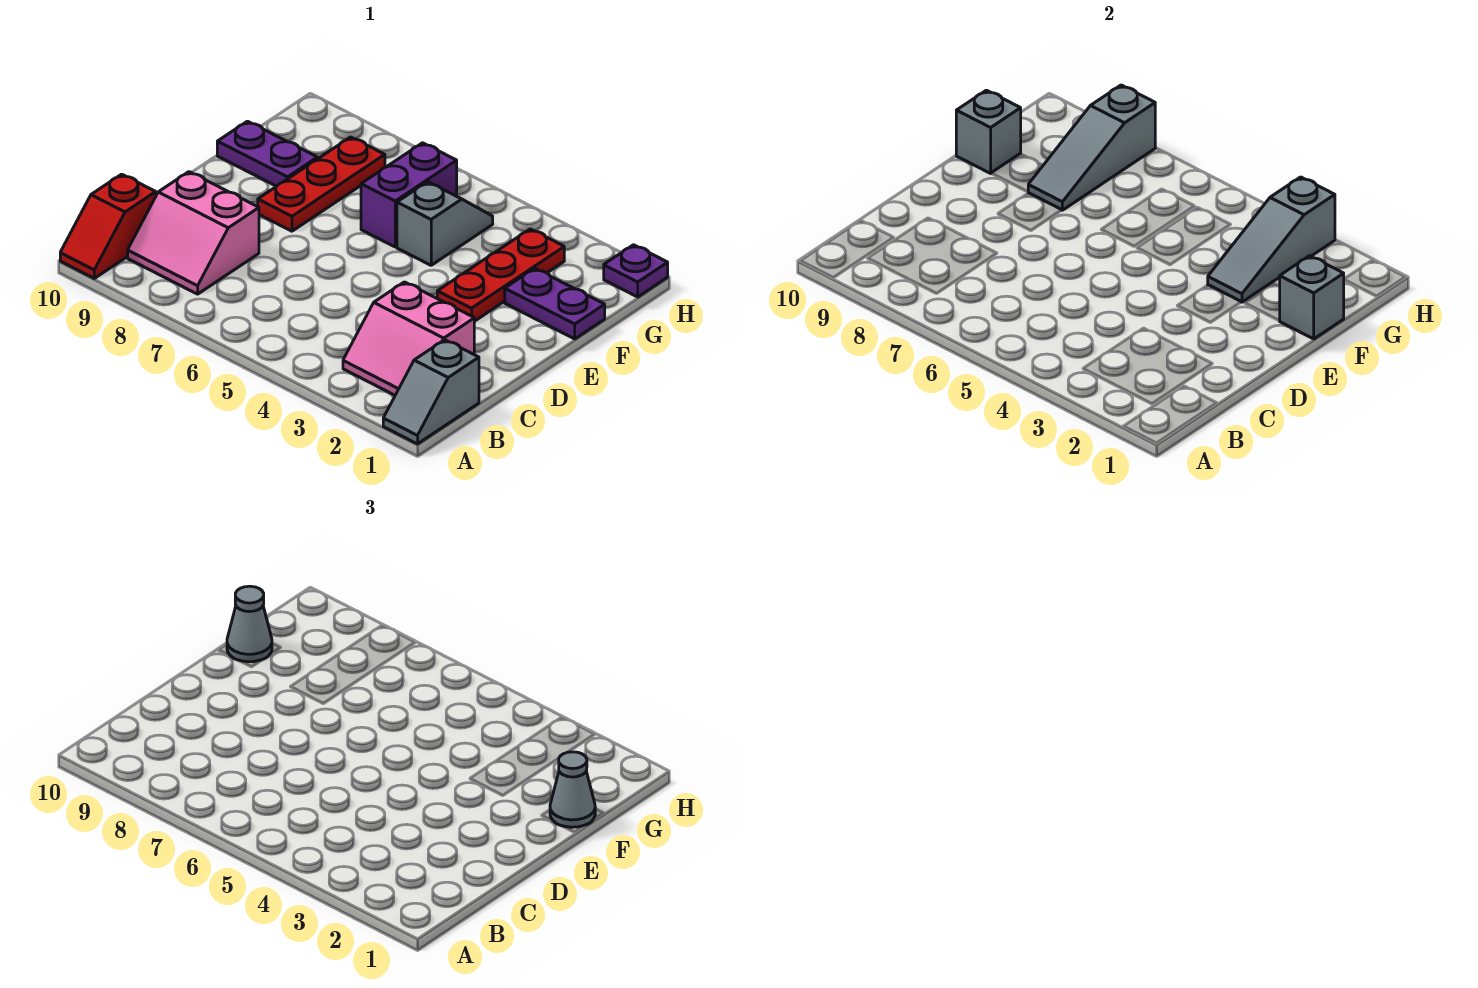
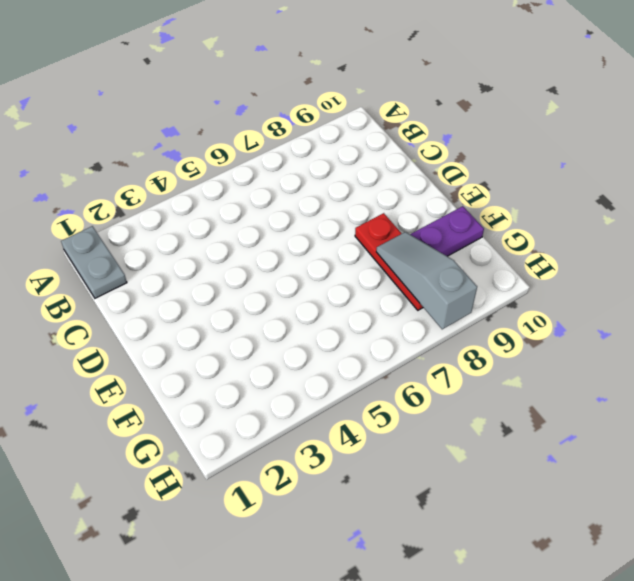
grey plate A1:B1 level 1 -> grey slope A1:B1 level 1 top B
none -> red slope A10:B10 level 1 top B
none -> pink slope B2:C3 level 1 top C
none -> pink slope B8:C9 level 1 top C

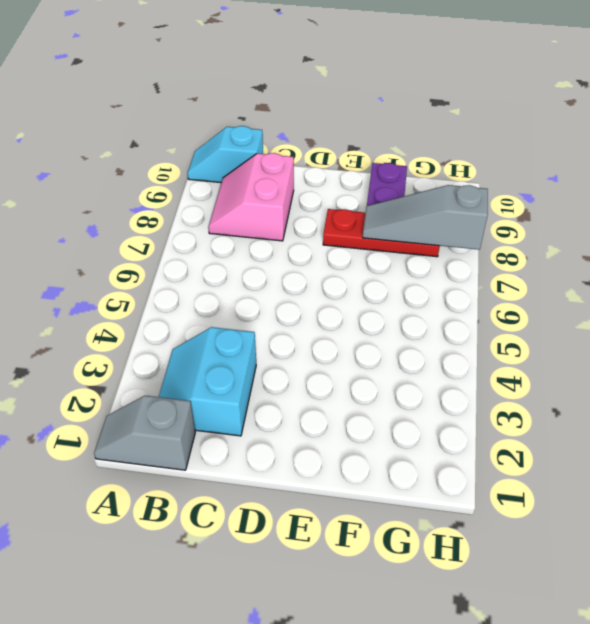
cyan slope A10:B10 level 1 top B -> red slope A10:B10 level 1 top B
cyan slope B2:C3 level 1 top C -> pink slope B2:C3 level 1 top C
none -> red plate E3:G3 level 1
none -> purple plate F1:F2 level 1
none -> grey slope F5:G5 level 1 top F

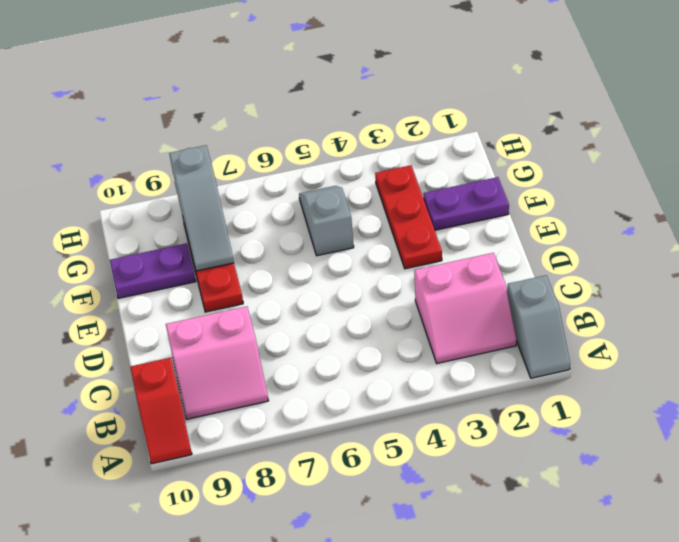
none -> purple brick F6:G6 level 1
none -> purple plate H1 level 1
none -> grey brick F1 level 2

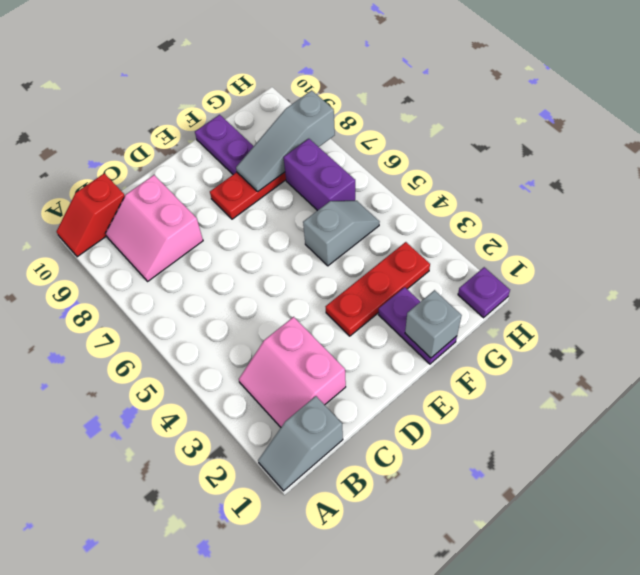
purple brick G6:G7 level 1 -> purple brick F6:G6 level 1
none -> grey slope F3:H3 level 2 top H
none -> grey brick F10 level 2
none -> grey cone F1 level 3

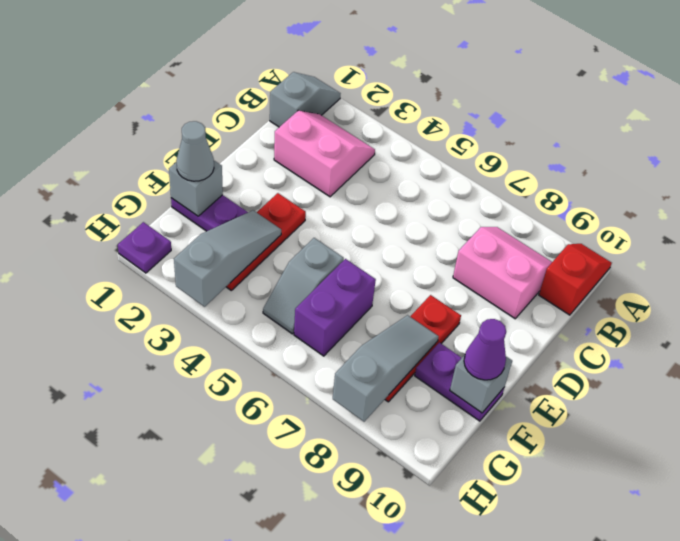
purple cone F10 level 3 -> grey cone F10 level 3

